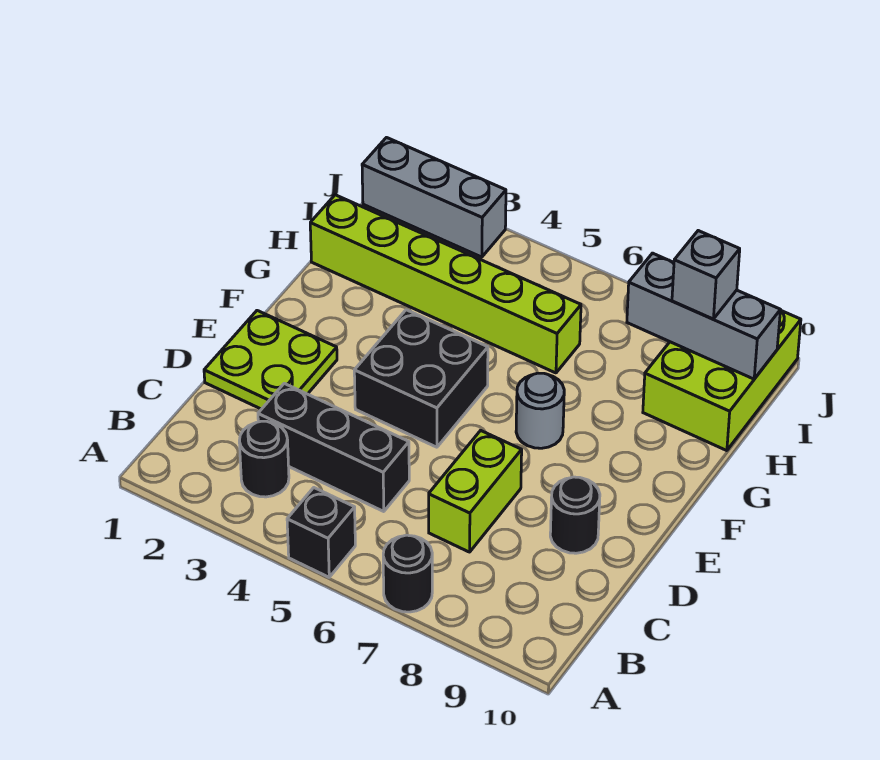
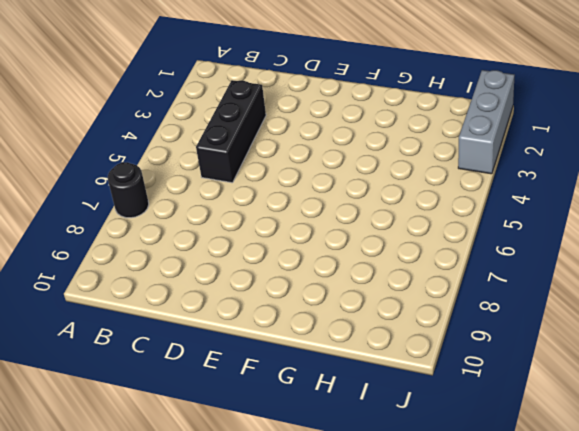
none -> black brick A5 level 1
none -> black round brick B3 level 1
none -> lime brick C7:D7 level 1

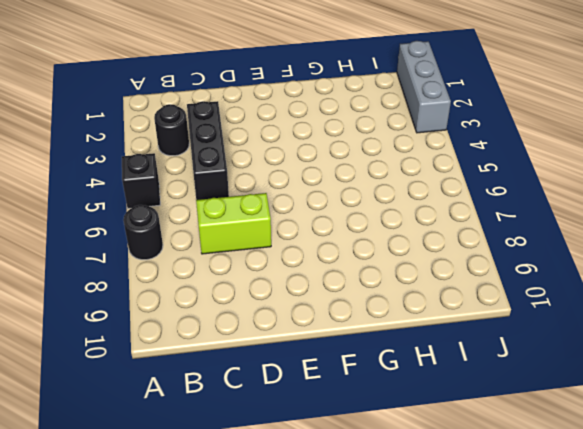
none -> lime plate D1:E2 level 1
none -> black round brick D9 level 1
none -> black brick E4:F5 level 1

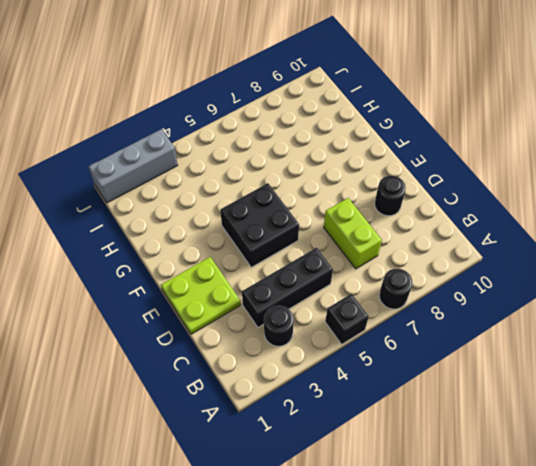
none -> grey round brick F7 level 1
none -> lime brick H1:H6 level 1
none -> lime brick H9:J10 level 1

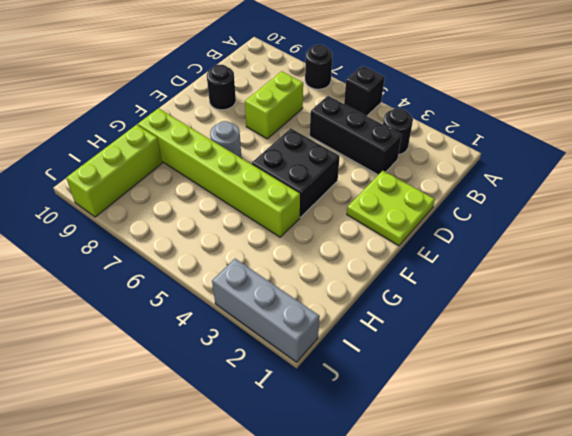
lime brick G4:G9 level 1 -> lime brick H1:H6 level 1
lime brick H9:J9 level 1 -> lime brick H9:J10 level 1
none -> grey brick I8:I10 level 2
none -> grey brick I9 level 3

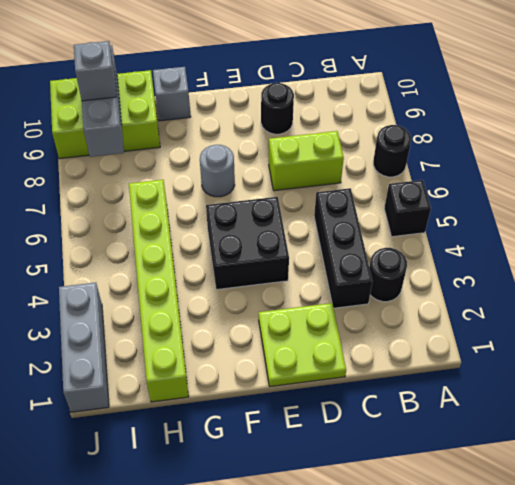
grey brick G10 level 1 -> none

